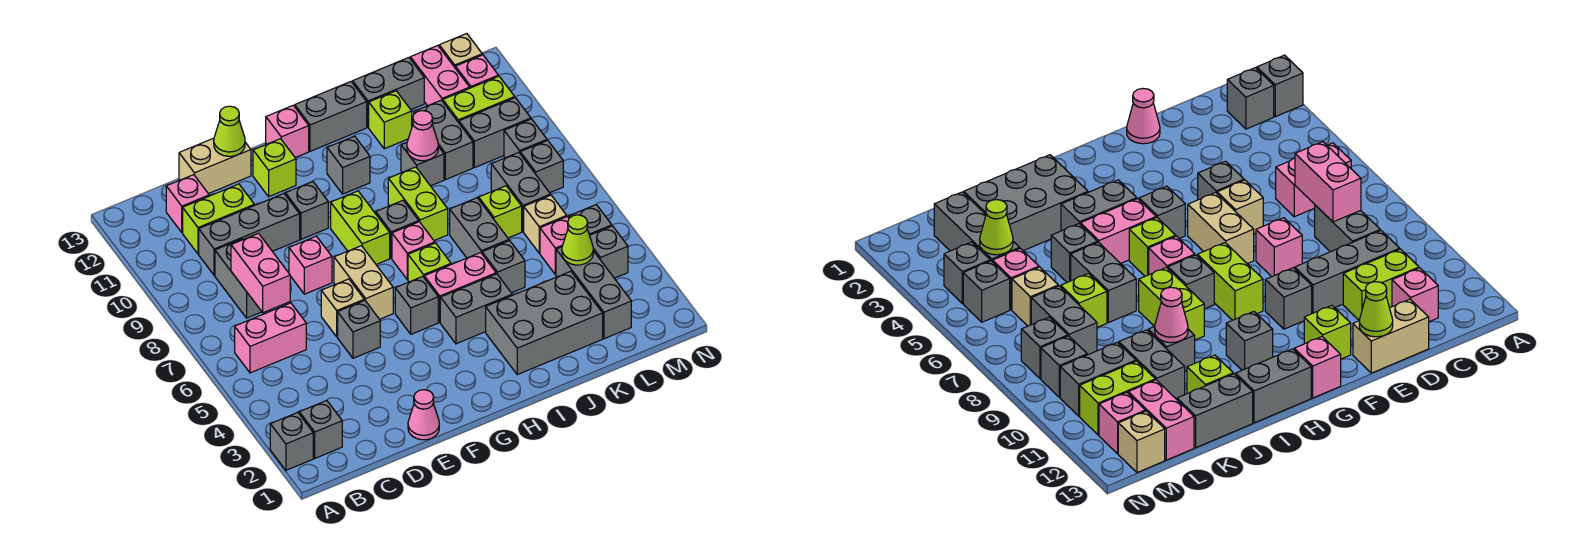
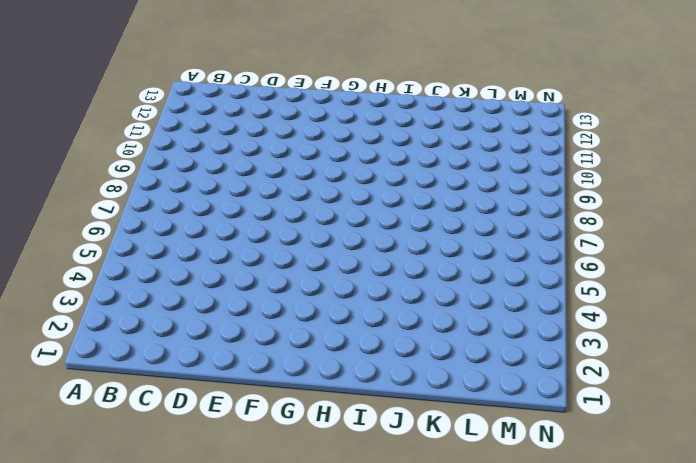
none -> grey brick A2 level 1
none -> grey brick B2 level 1
none -> pink brick B6:C6 level 1
none -> grey brick C8:C9 level 1

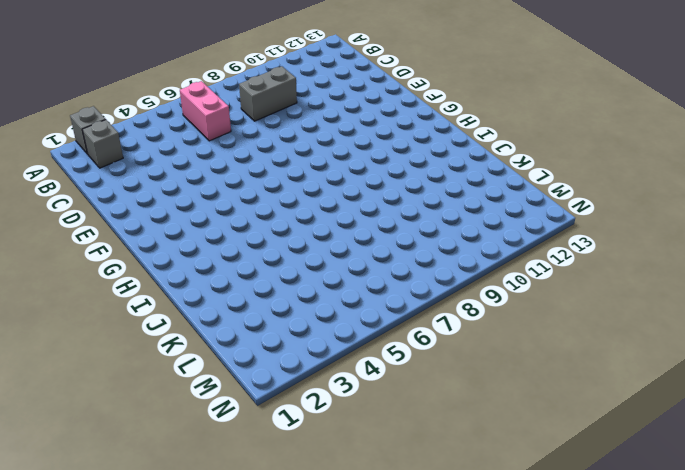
none -> grey brick C10:E10 level 1
none -> lime brick C11:D11 level 1
none -> pink brick C12 level 1
none -> tan brick D13:E13 level 1

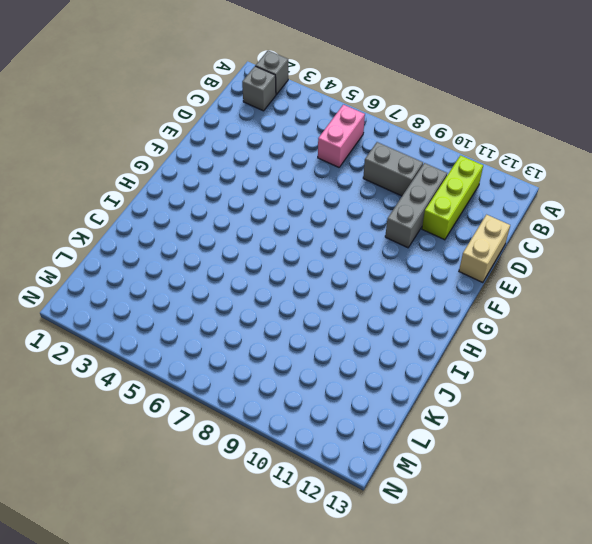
lime brick B11:D11 level 1 -> lime brick C11:D11 level 1
none -> pink brick C12 level 1
none -> pink cone E1 level 1
none -> grey brick E5 level 1
none -> tan brick E6 level 1

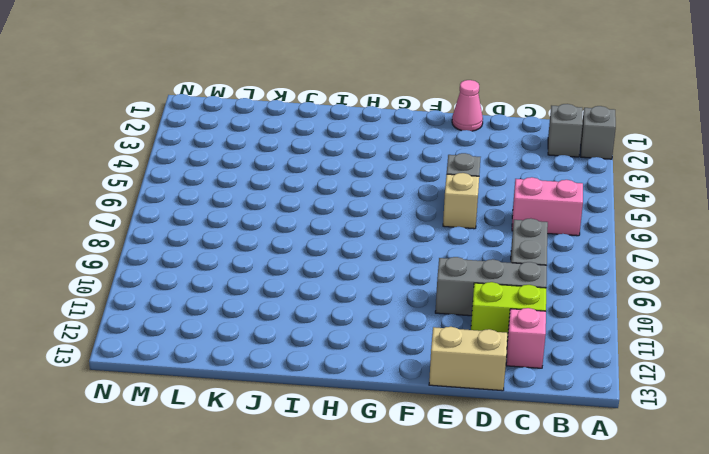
none -> pink brick E8 level 1
none -> tan brick F6:F7 level 1
none -> grey brick F10 level 1
none -> lime brick F12 level 1

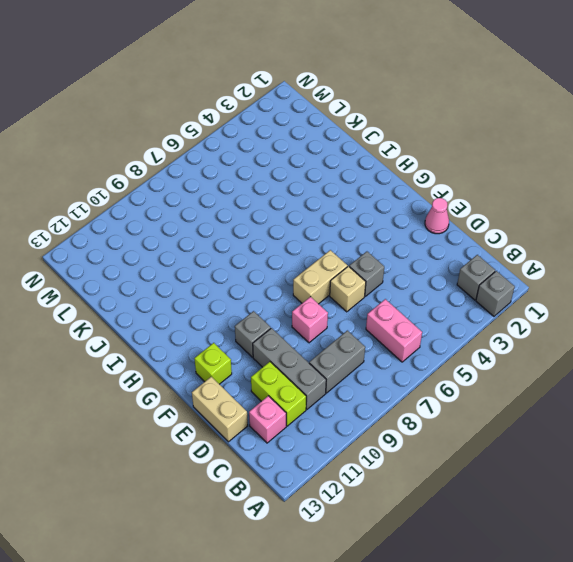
none -> grey brick G5 level 1
none -> lime brick G8:G9 level 1
none -> pink brick G13 level 1
none -> grey brick H4:I4 level 1

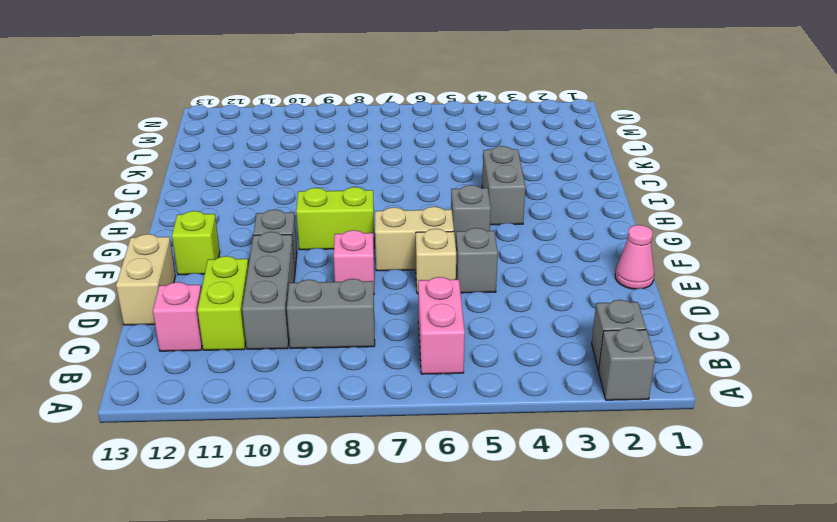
none -> pink brick G13 level 1
none -> pink brick H5:I5 level 1
none -> lime brick H6 level 1
none -> pink brick H7 level 1

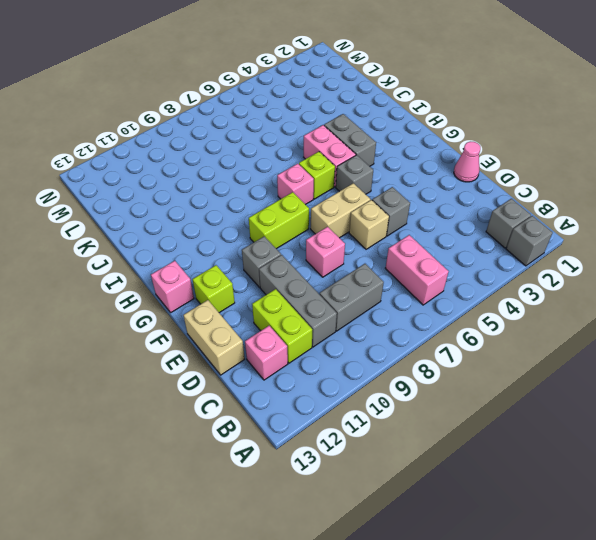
none -> grey brick H8 level 1
none -> grey brick H11 level 1
none -> grey brick H13:I13 level 1
none -> grey brick I2:K3 level 1

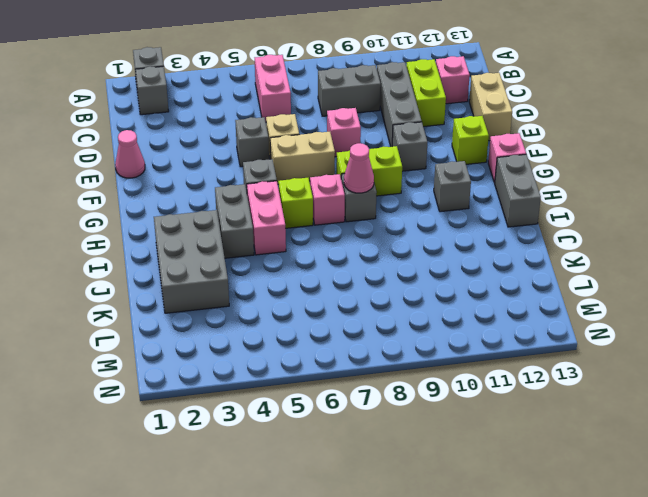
pink cone H8 level 2 -> pink cone J10 level 2
none -> lime brick I8:I9 level 1
none -> grey brick J5 level 1
none -> grey brick J6:J7 level 1
none -> grey brick J10 level 1

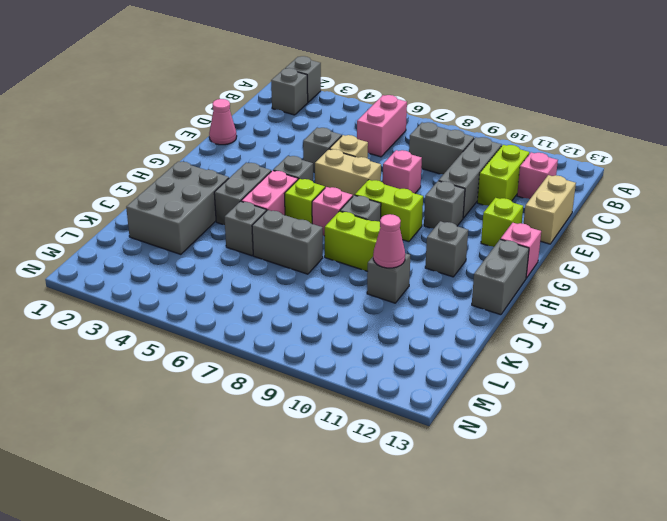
none -> lime brick J12 level 1
none -> grey brick J13:K13 level 1
none -> lime brick K7 level 1
none -> grey brick K10:K11 level 1

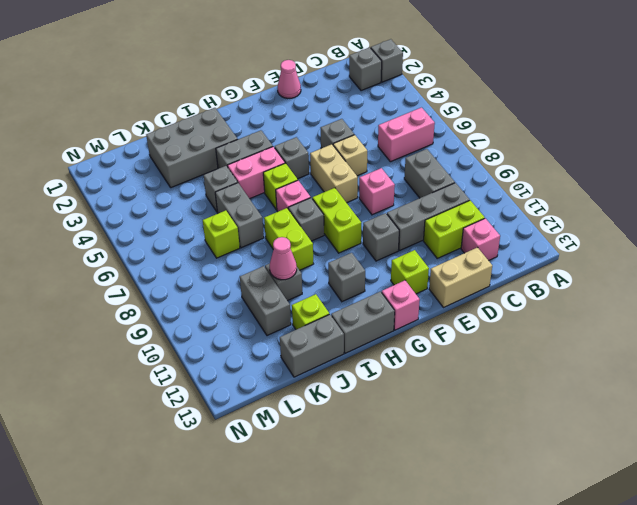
none -> grey brick L2:L4 level 1
none -> pink brick L5 level 1
none -> tan brick L6 level 1
none -> grey brick L7:L8 level 1

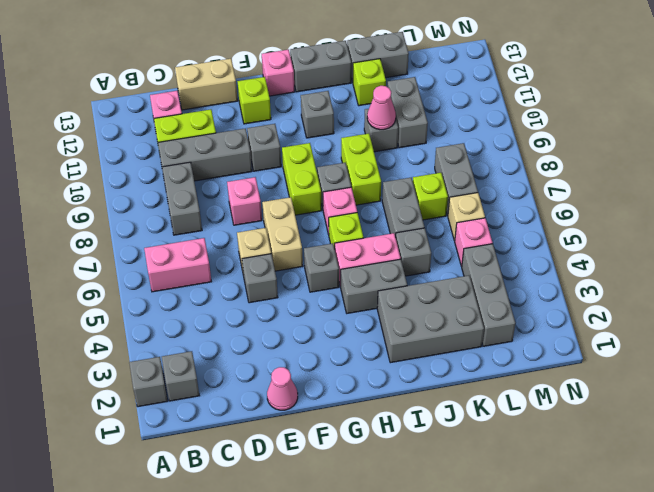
none -> grey brick L10:M10 level 1
none -> lime brick L11:M11 level 1
none -> pink brick L12:L13 level 1
none -> grey brick M4 level 1

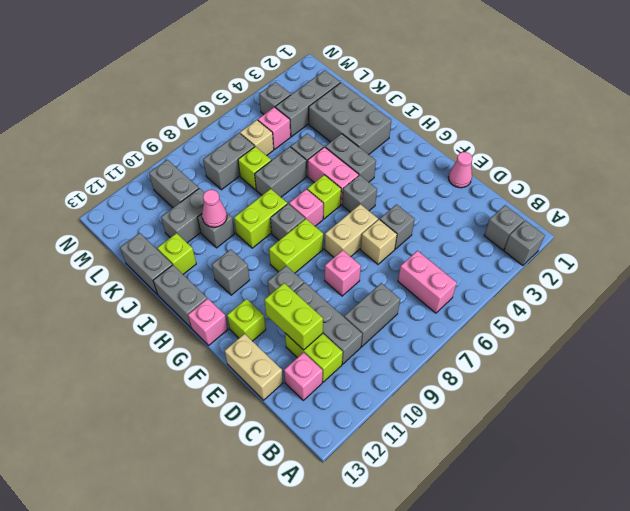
lime brick D11:E11 level 2 -> lime brick L11:M11 level 1
none -> pink brick L12:L13 level 1
none -> grey brick M5 level 1
none -> grey brick M8 level 1
none -> grey brick M9 level 1

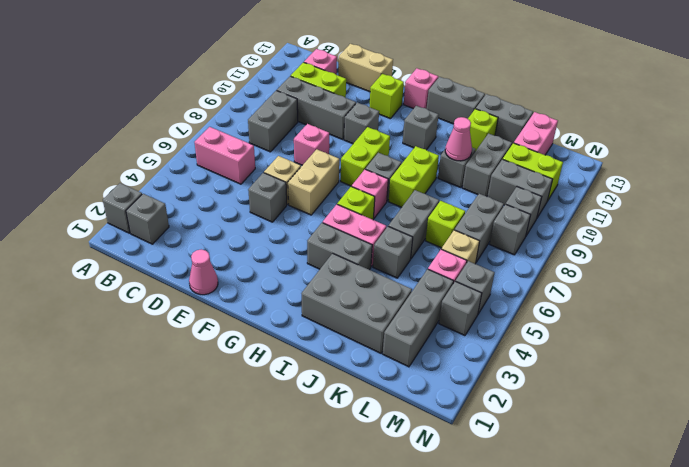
none -> grey brick G5 level 1
none -> pink brick M12 level 1
none -> tan brick M13 level 1
none -> pink brick C7:C8 level 2

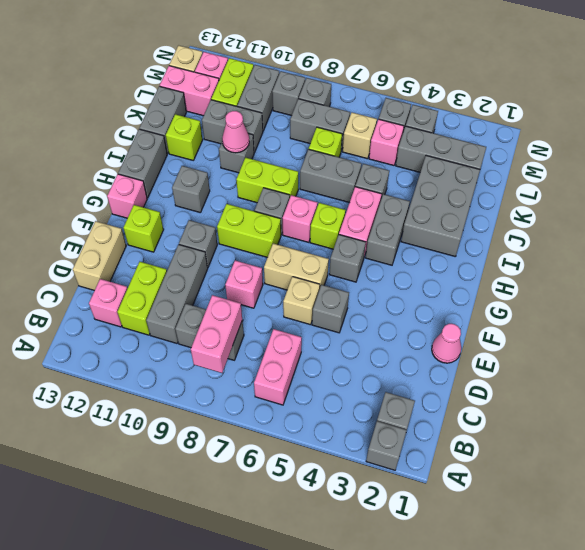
pink brick B8:C8 level 2 -> pink brick C7:C8 level 2
none -> lime cone E13 level 2
none -> lime cone L4 level 2

